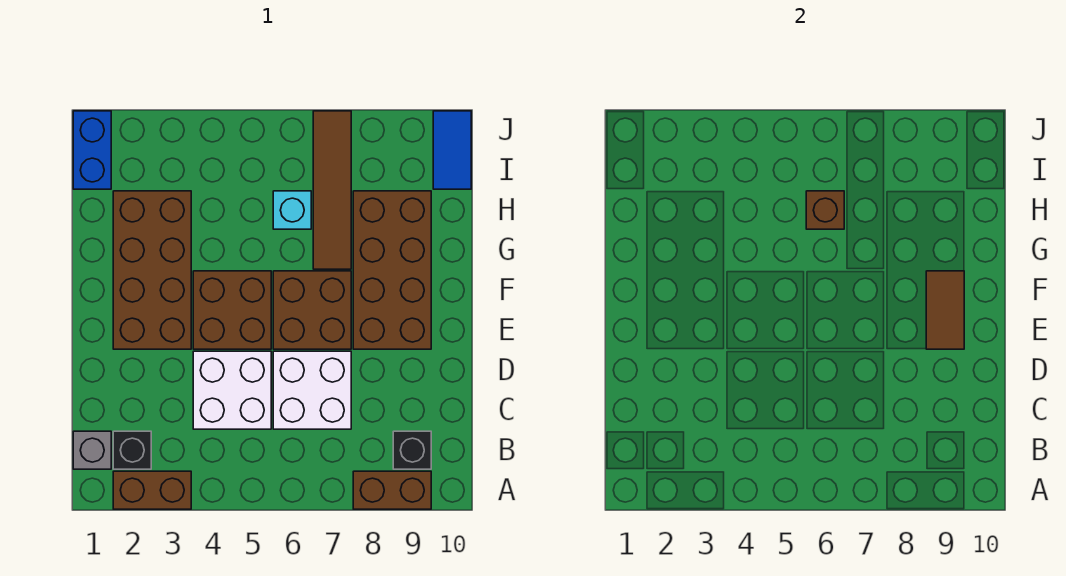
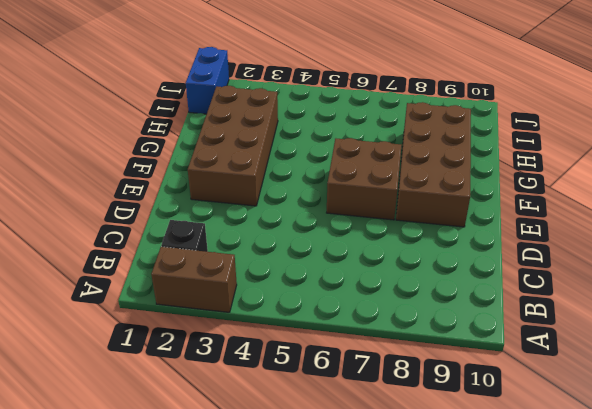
none -> brown brick A8:A9 level 1
none -> grey brick B1 level 1
none -> black brick B9 level 1

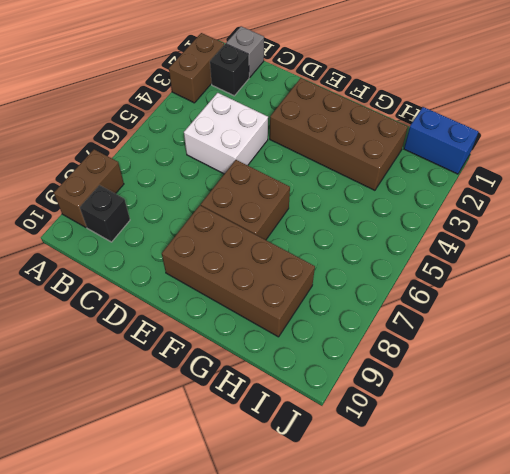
none -> white brick C6:D7 level 1
none -> brown brick E4:F5 level 1
none -> brown tile G7:J7 level 1

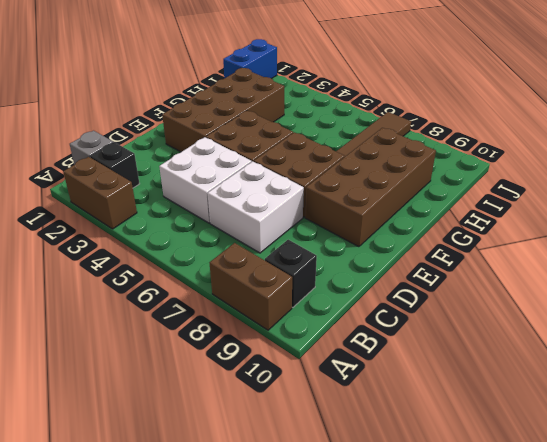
none -> cyan brick H6 level 1
none -> blue tile I10:J10 level 1
none -> brown tile E9:F9 level 2

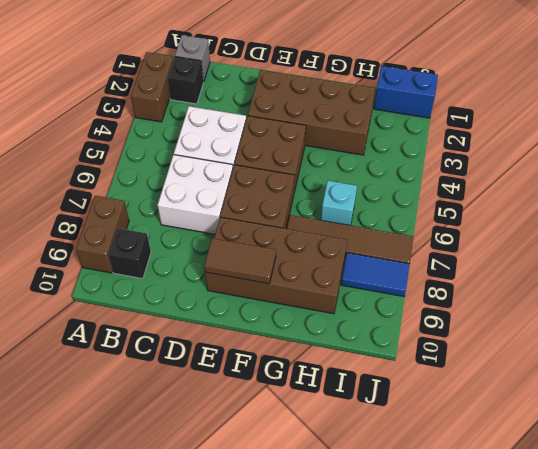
blue tile I8:J8 level 1 -> blue tile I10:J10 level 1
none -> brown brick H6 level 2

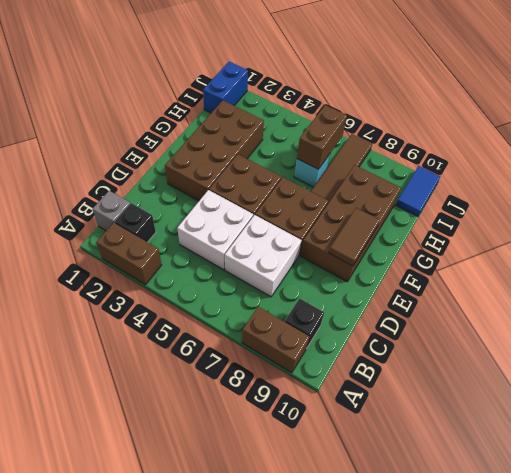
brown brick H6:I6 level 2 -> brown brick H6 level 2

